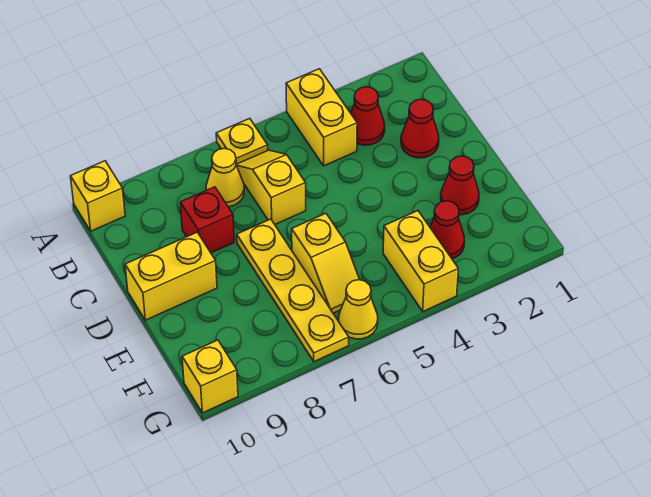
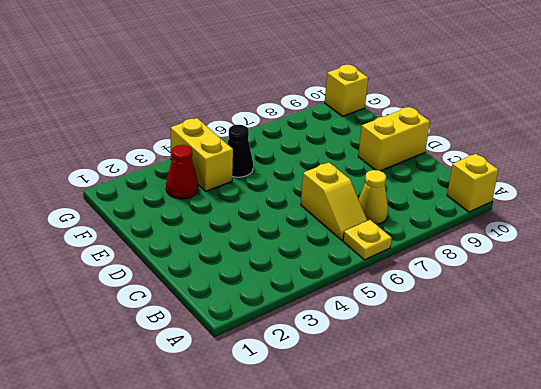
black cone F5 level 1 -> none
none -> yellow brick A4:B4 level 1
none -> red cone B3 level 1
none -> red cone C2 level 1

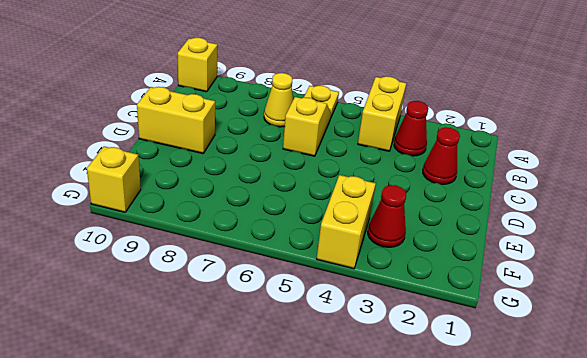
none -> red brick C8 level 1
none -> yellow plate D7:G7 level 1
none -> red cone E2 level 1

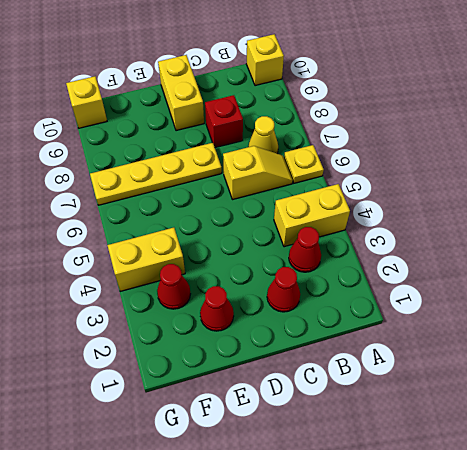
none -> yellow slope E6:F6 level 1 top E
none -> yellow cone G6 level 1

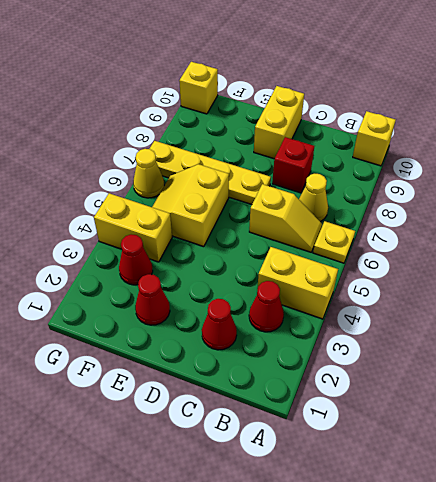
yellow slope E5:F6 level 1 top E -> yellow slope E6:F6 level 1 top E

